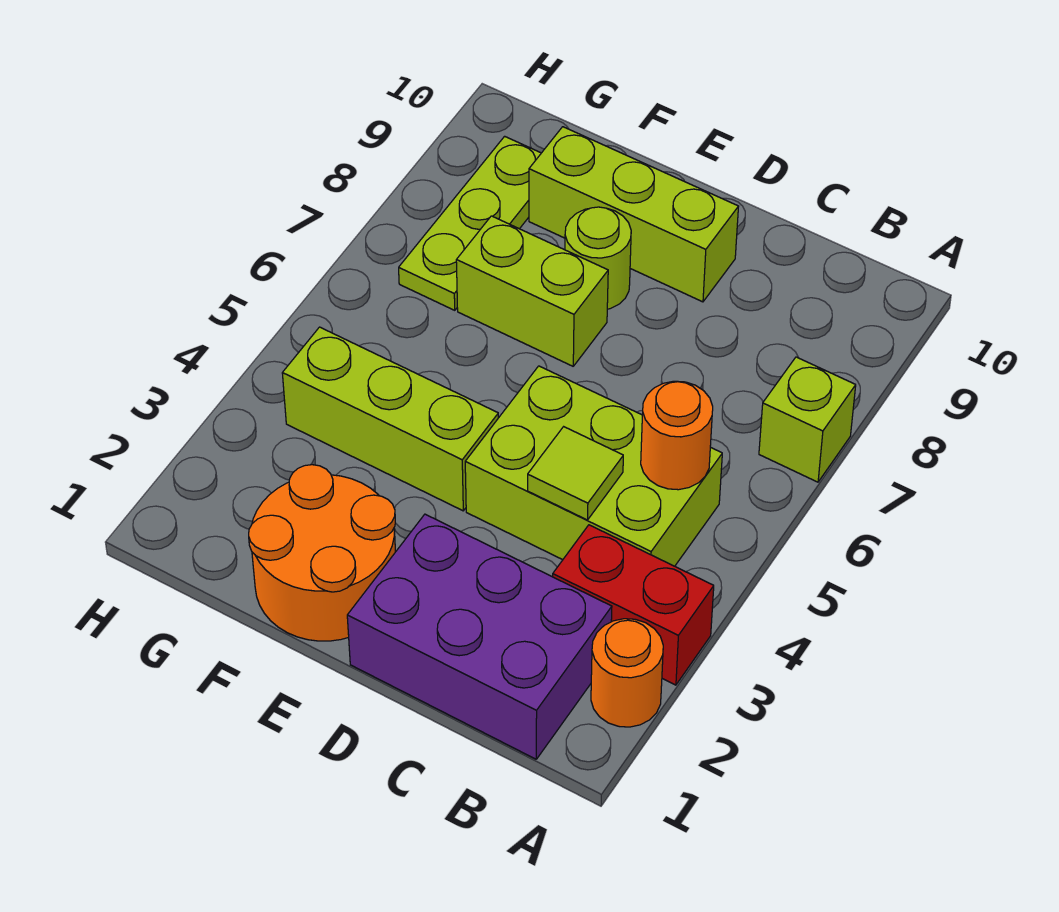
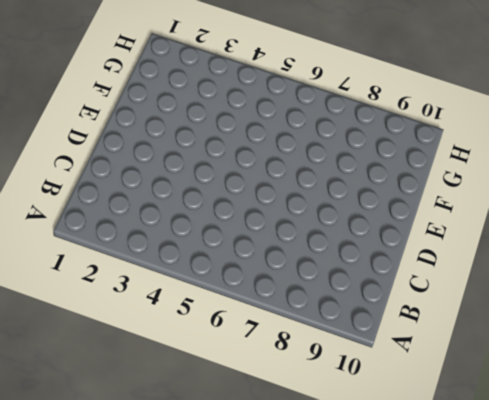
none -> orange round brick A2 level 1
none -> red brick A3:B3 level 1
none -> lime brick A7 level 1

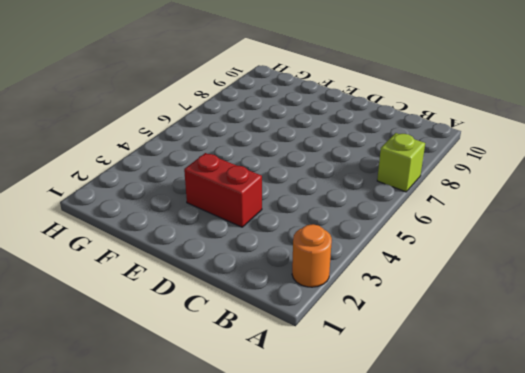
red brick D3:E3 level 1 -> red brick A3:B3 level 1
none -> purple brick B1:D2 level 1
none -> lime brick B4:D5 level 1
none -> lime brick D9:F9 level 1

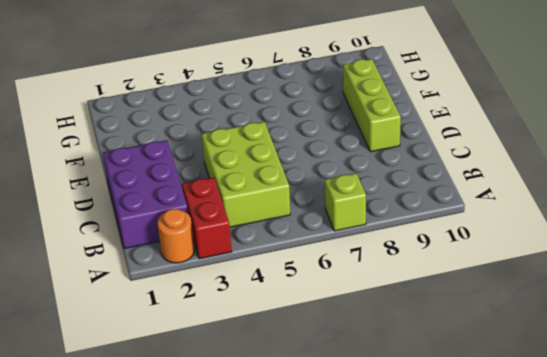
none -> orange round brick E1:F2 level 1
none -> lime brick E4:G4 level 1
none -> lime brick E7:F7 level 1

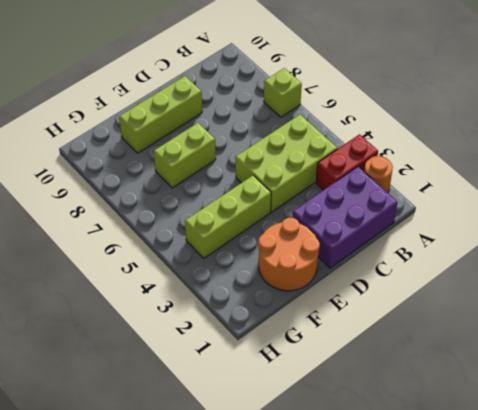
none -> lime round brick E8 level 1
none -> lime plate G7:G9 level 1
none -> orange round brick B5 level 2

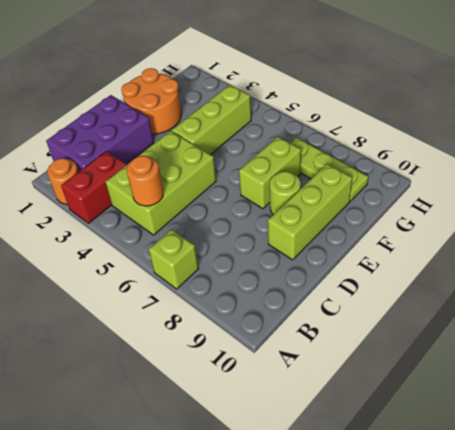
none -> lime tile C4 level 2

